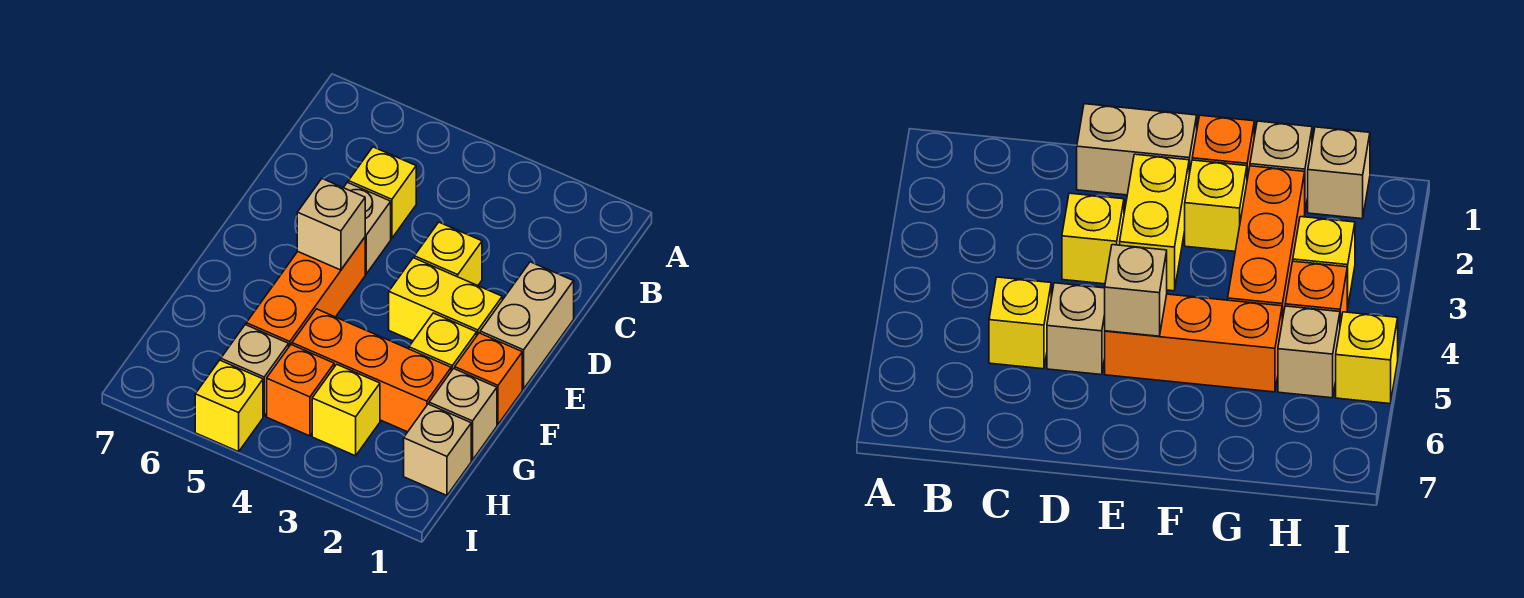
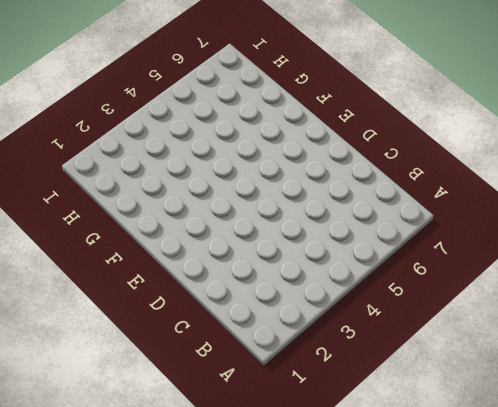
none -> yellow brick C5 level 1
none -> tan brick D1:E1 level 1
none -> yellow brick D3 level 1

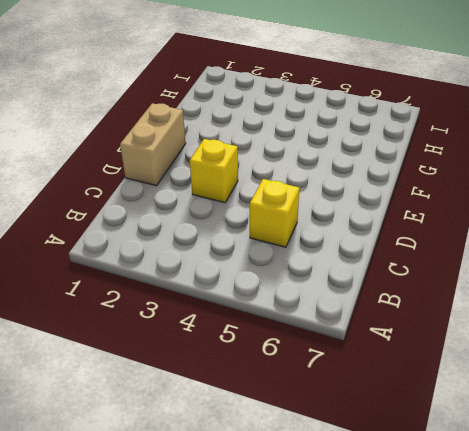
none -> tan brick D5 level 1
none -> yellow brick E2:E3 level 1
none -> orange brick E5:G5 level 1

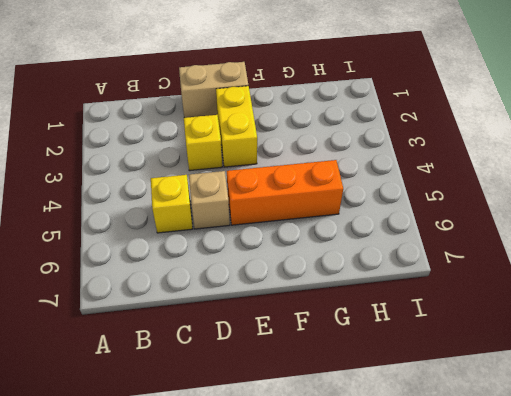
none -> orange brick F1 level 1
none -> yellow brick F2 level 1
none -> tan brick G1 level 1

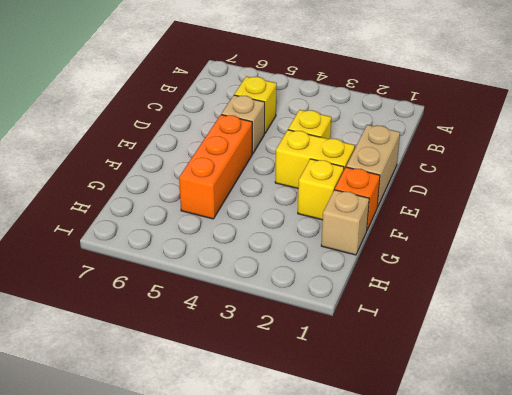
none -> orange brick G2:G4 level 1
none -> tan brick H1 level 1
none -> yellow brick H3 level 1

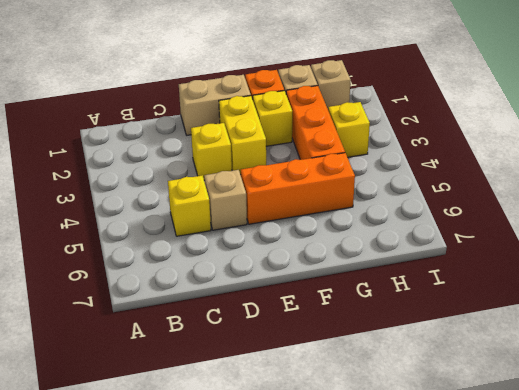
none -> orange brick H4 level 1
none -> tan brick H5 level 1
none -> yellow brick I5 level 1

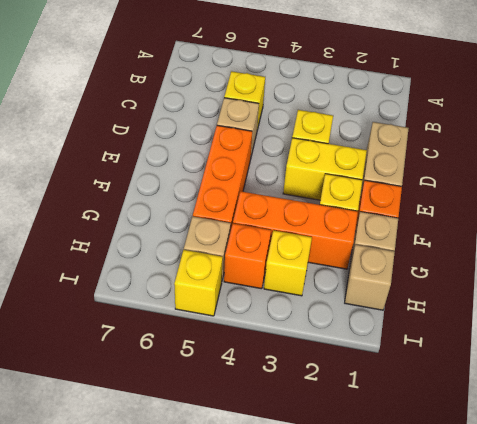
none -> tan brick E5 level 2

